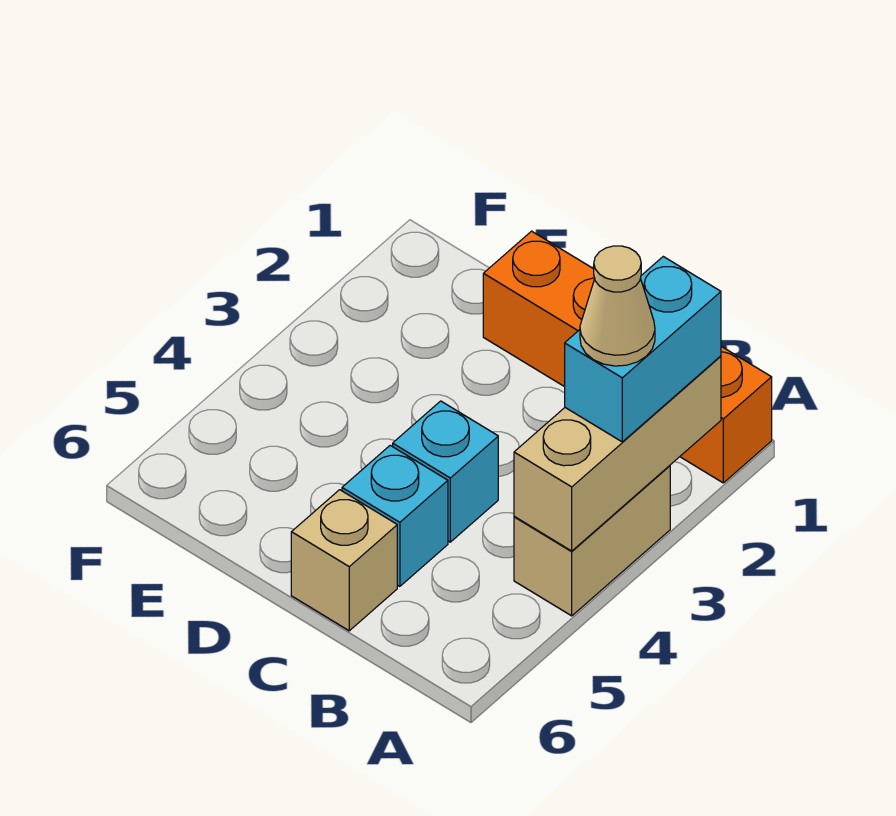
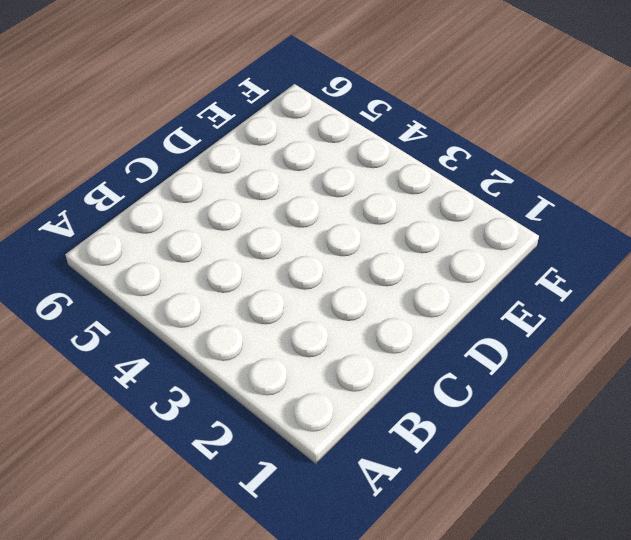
none -> orange brick A1:D1 level 1
none -> tan brick A3:A4 level 1

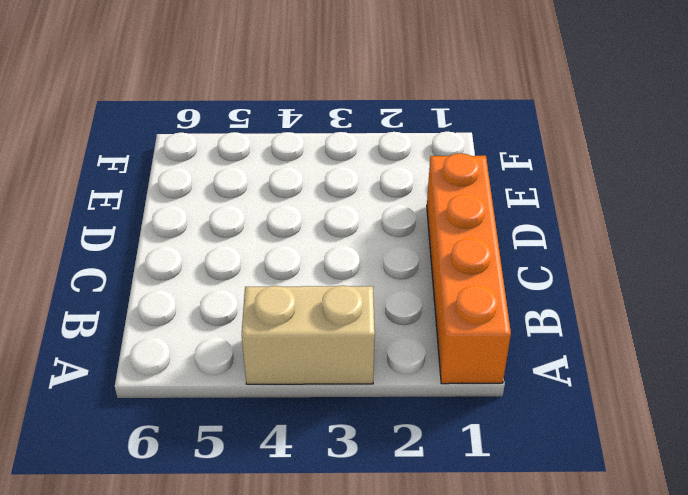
none -> cyan brick C4 level 1
none -> cyan brick C5 level 1

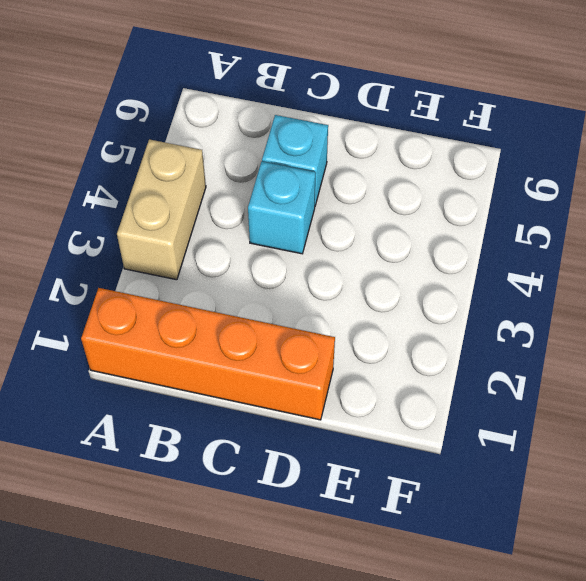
none -> tan brick C6 level 1
none -> tan brick A2:A4 level 2

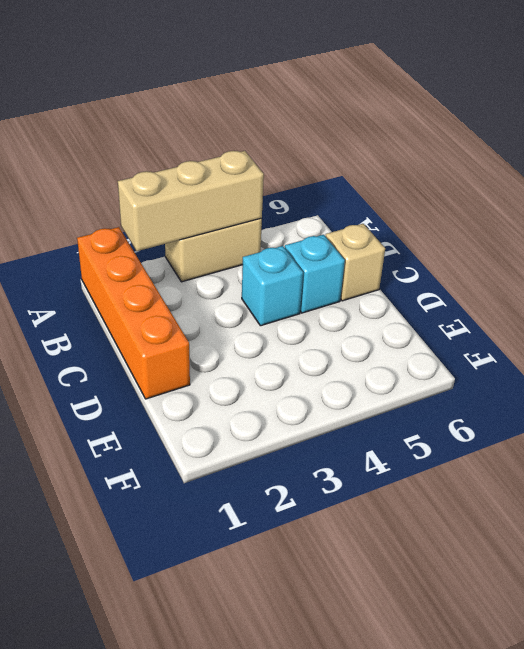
none -> cyan brick A2:A3 level 3
none -> tan cone A3 level 4

